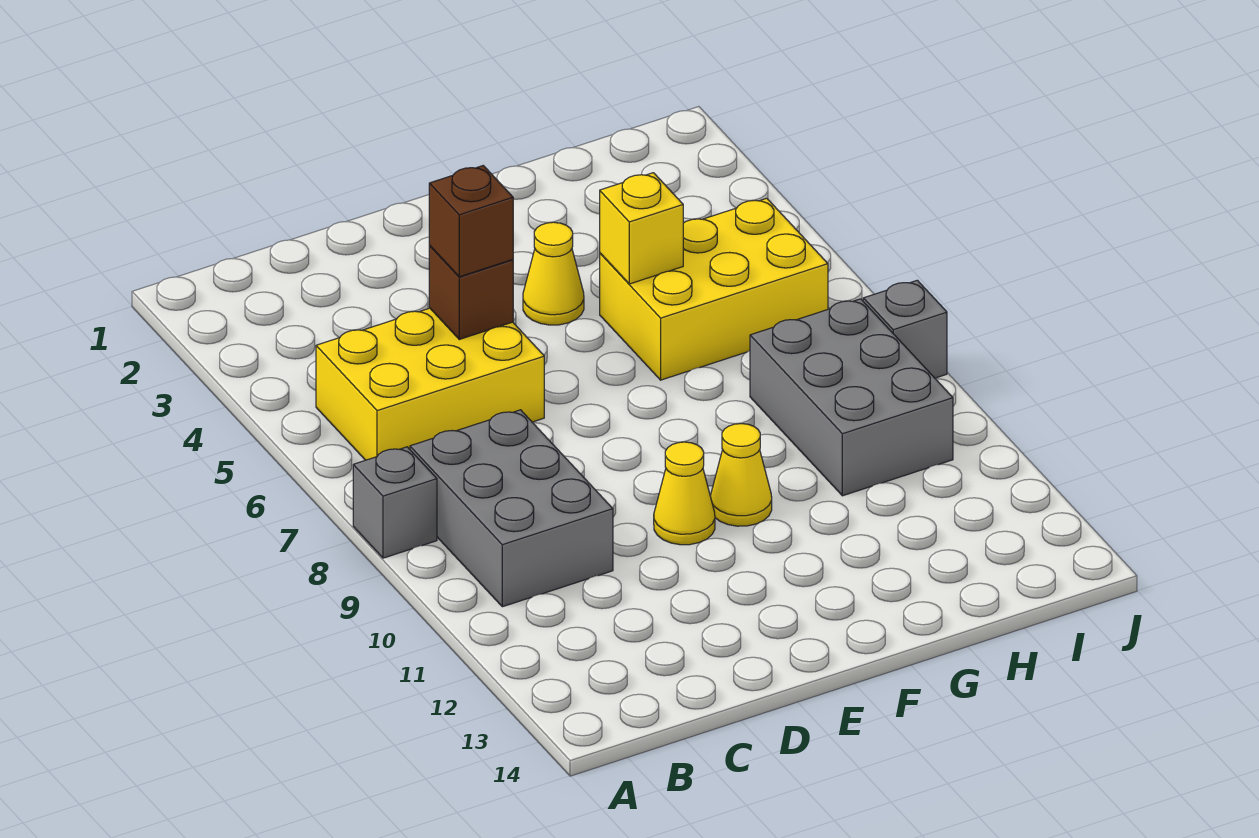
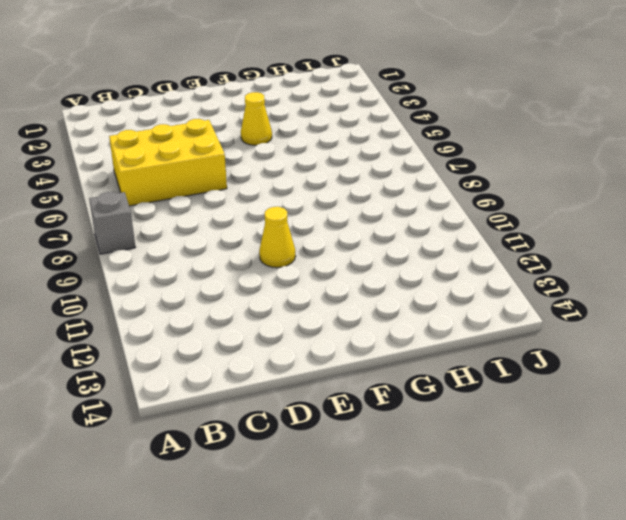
none -> grey brick B8:C10 level 1
none -> yellow cone F10 level 1
none -> yellow brick G5:I6 level 1

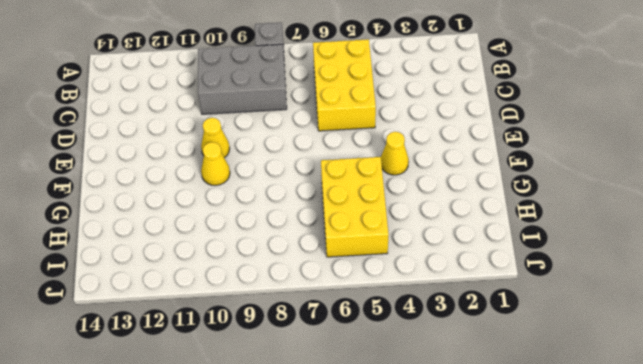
none -> grey brick H8:I10 level 1
none -> grey brick J8 level 1
none -> brown brick D5 level 2

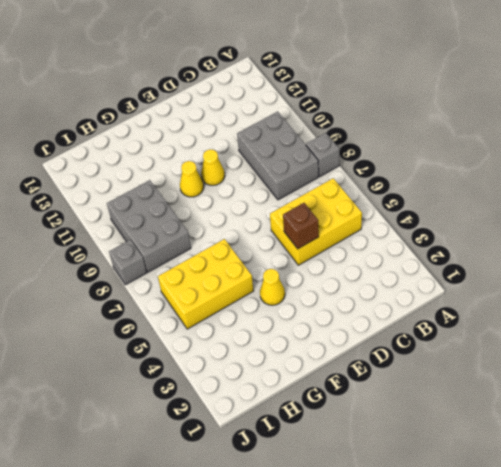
none -> yellow brick G5 level 2
none -> brown brick D5 level 3

